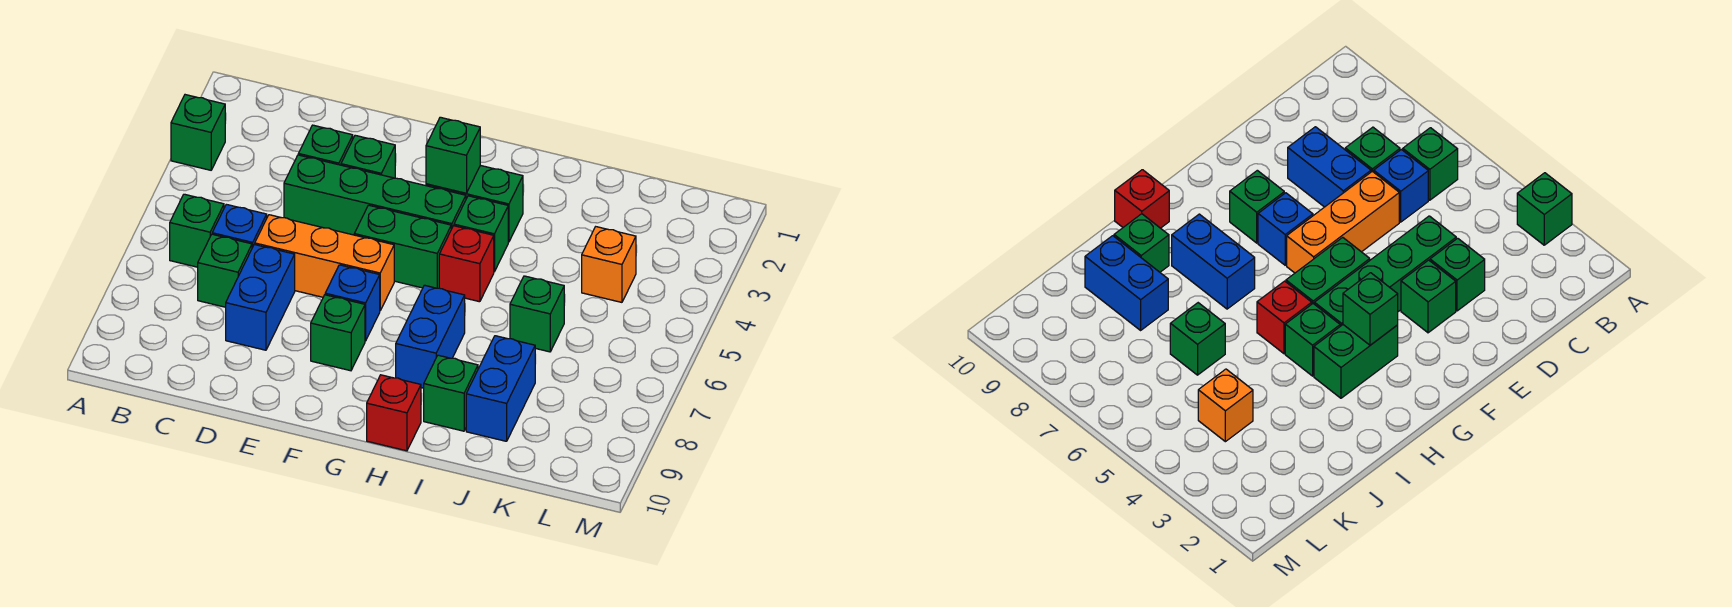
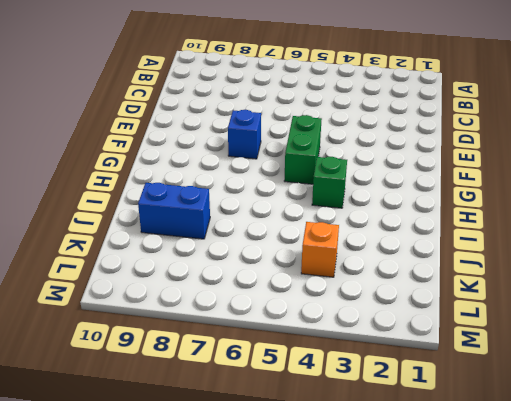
none -> green brick A3 level 1
none -> green brick B6 level 1
none -> blue brick C6 level 1

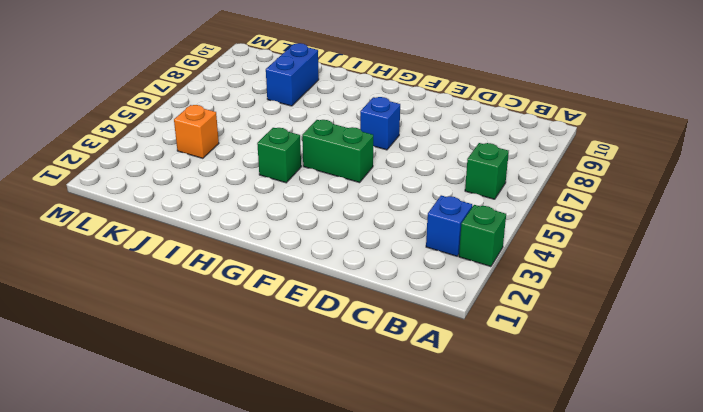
blue brick B3 level 1 -> blue brick C6 level 1
none -> green brick C7 level 1
none -> green brick D3 level 1
none -> green brick D4:G4 level 1

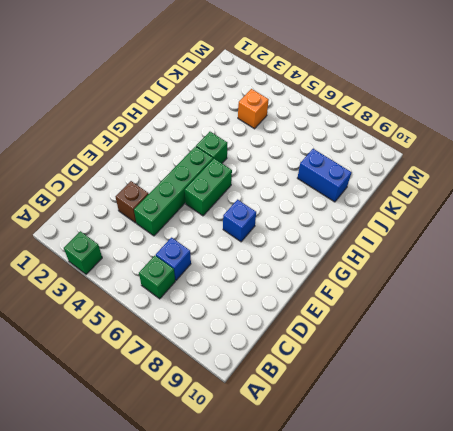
brown brick D3 level 1 -> green brick D3 level 1
none -> green brick C7 level 1
none -> orange brick D6:F6 level 1
none -> blue brick D7:D8 level 1

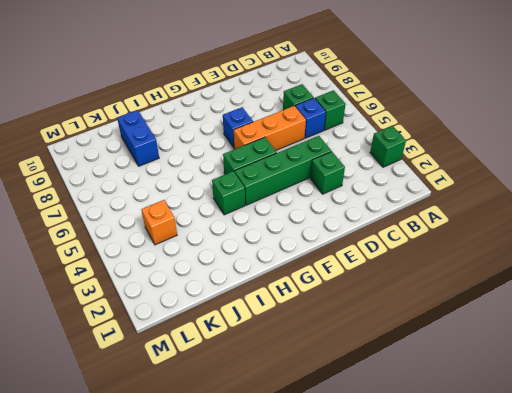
none -> blue brick D7:D8 level 1
none -> green brick E3 level 1
none -> green brick F8 level 1

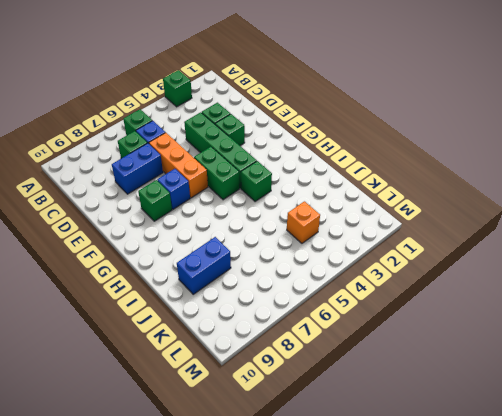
none -> green brick G3:H3 level 1
none -> red brick H5 level 1
none -> blue brick H7:H8 level 1

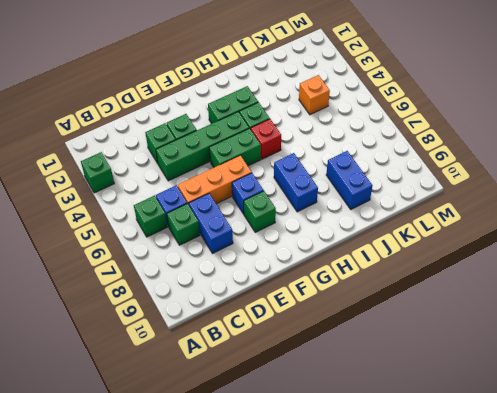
none -> red brick H10 level 1
none -> green brick I9 level 1
none -> green brick J6 level 1

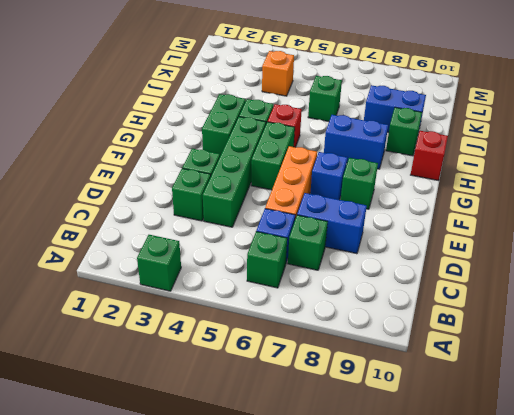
none -> green brick G3 level 2

